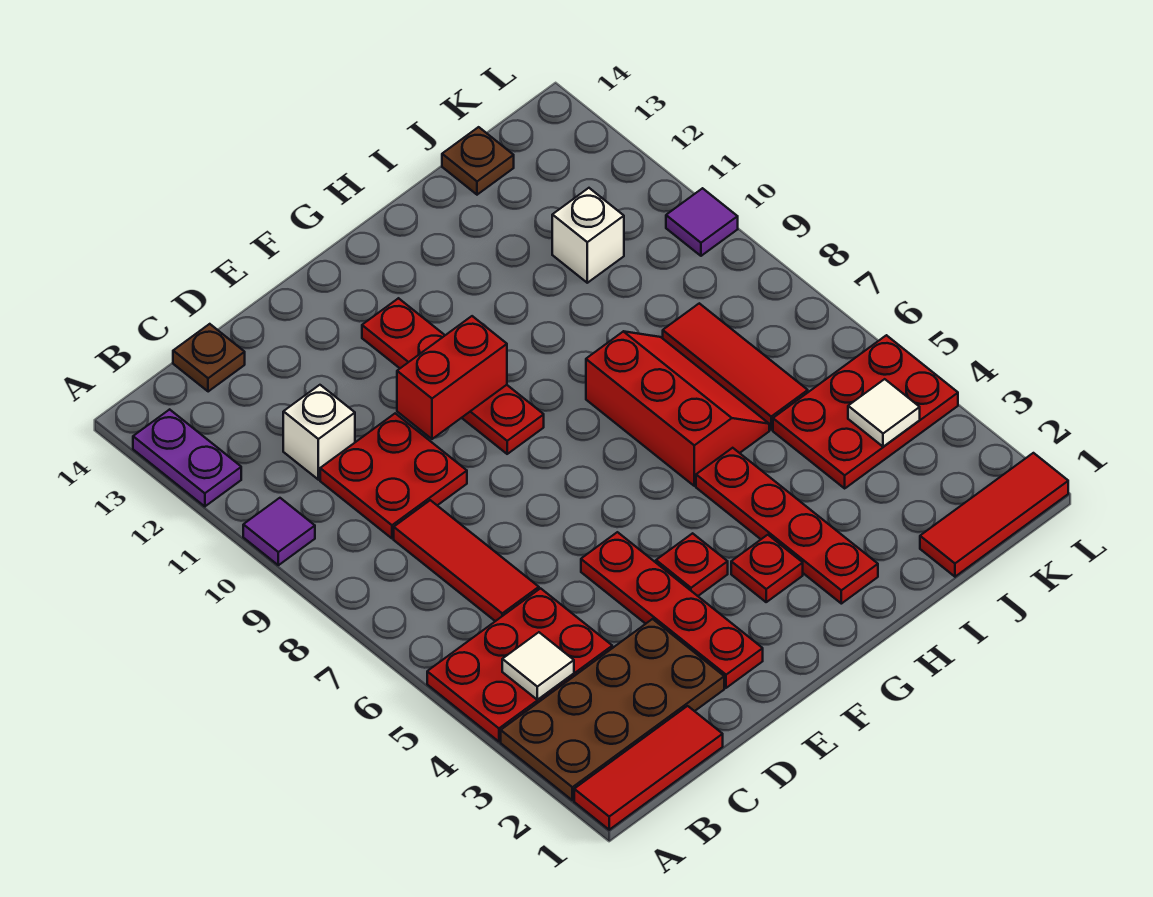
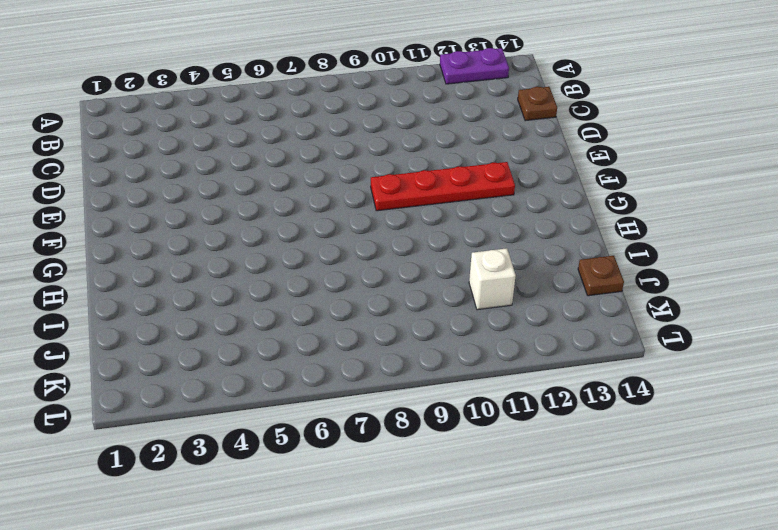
none -> red tile A1:C1 level 1
none -> brown plate A2:D3 level 1
none -> red plate A4:C5 level 1

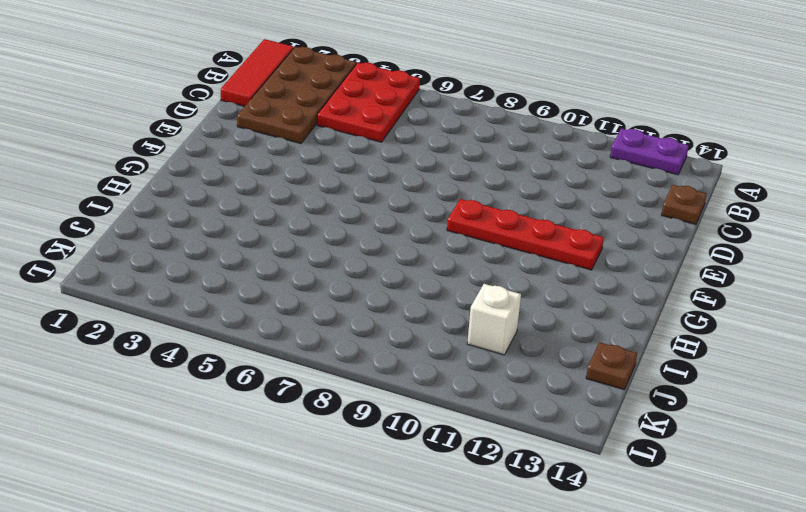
none -> purple tile A10 level 1
none -> red tile C6:C8 level 1
none -> red plate C9:D10 level 1

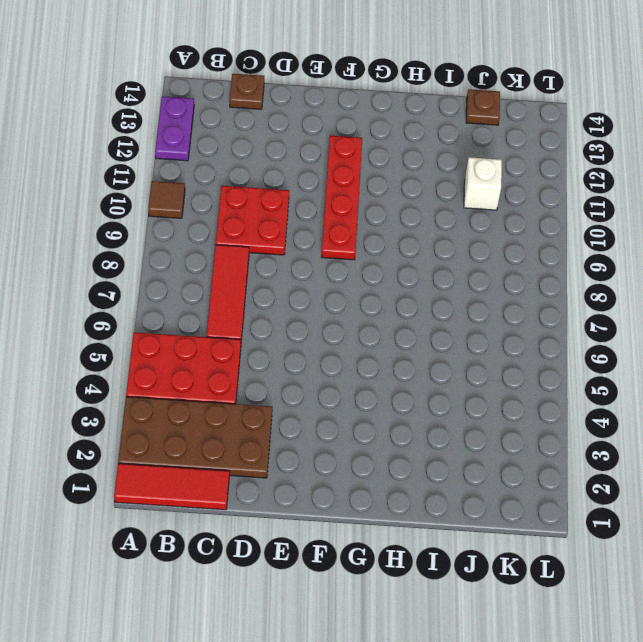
brown tile A10 level 1 -> purple tile A10 level 1
none -> white brick C11 level 1
none -> red plate E2:E5 level 1
none -> red plate F4 level 1

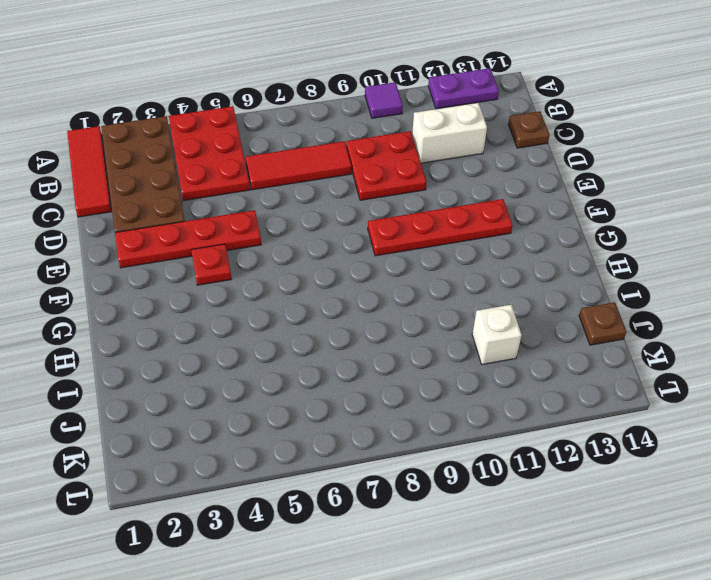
white brick C11:C12 level 1 -> white brick C11 level 1
none -> red plate G3 level 1
none -> red plate H2:H5 level 1
none -> red slope H6:I8 level 1 top H

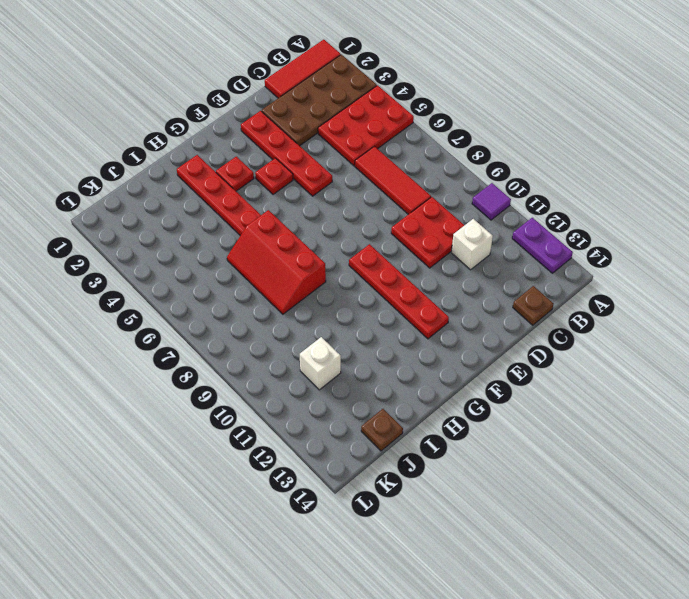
none -> red tile J1:L1 level 1
none -> red plate J4:L5 level 1
none -> red tile J6:J8 level 1

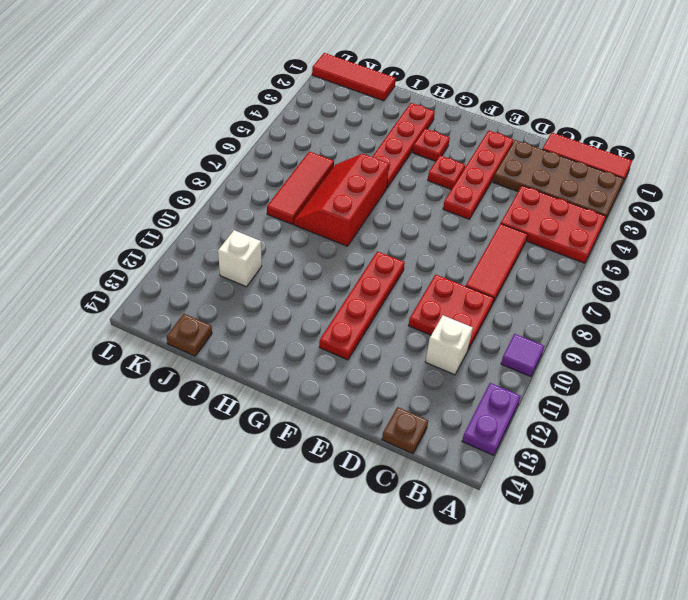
none -> red plate J4:L5 level 1
none -> purple tile L10 level 1
none -> white tile B4 level 2

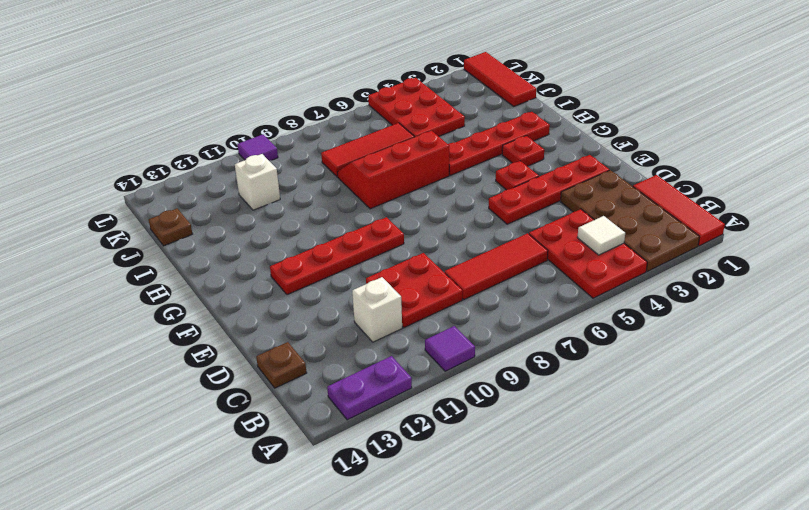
none -> red brick E10:F10 level 2
none -> white tile K4 level 2

